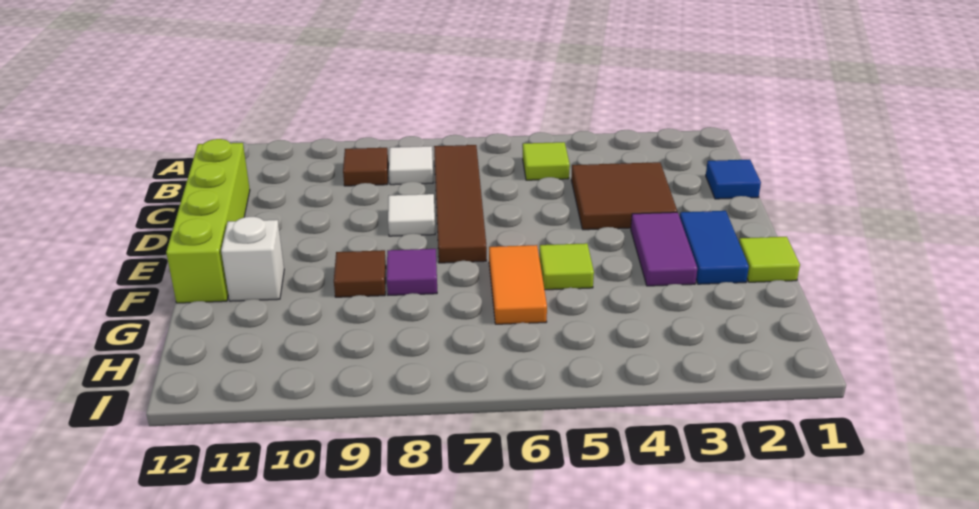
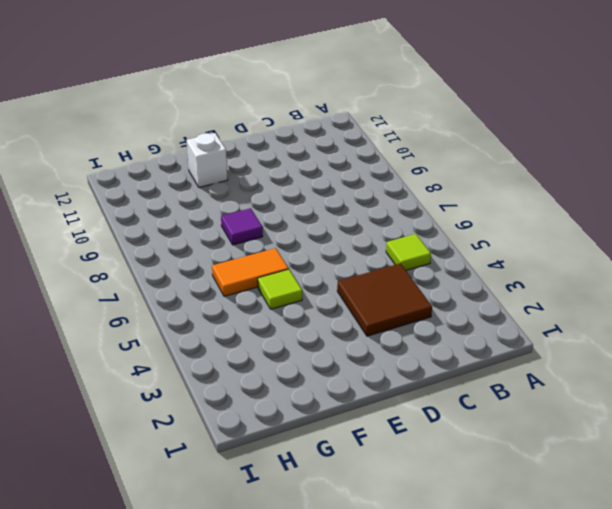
none -> brown tile B7:E7 level 1
none -> white tile B8 level 1
none -> brown tile B9 level 1

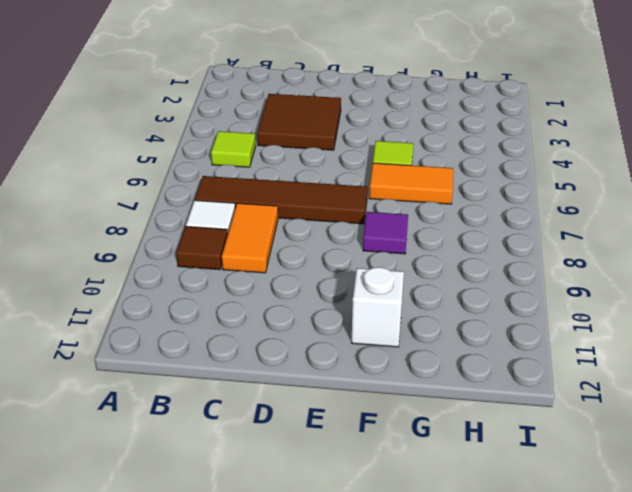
orange tile C8:C9 level 1 -> none
none -> blue tile C1 level 1
none -> lime brick C12:F12 level 1
none -> white tile D8 level 1

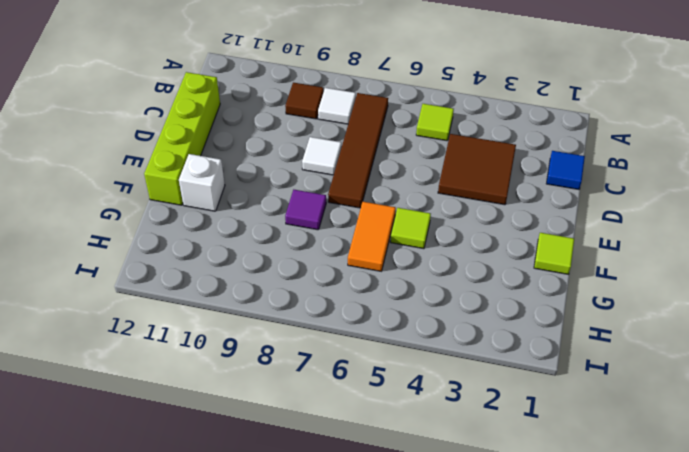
none -> blue tile E2:F2 level 1
none -> purple tile E3:F3 level 1
none -> brown tile F9 level 1

